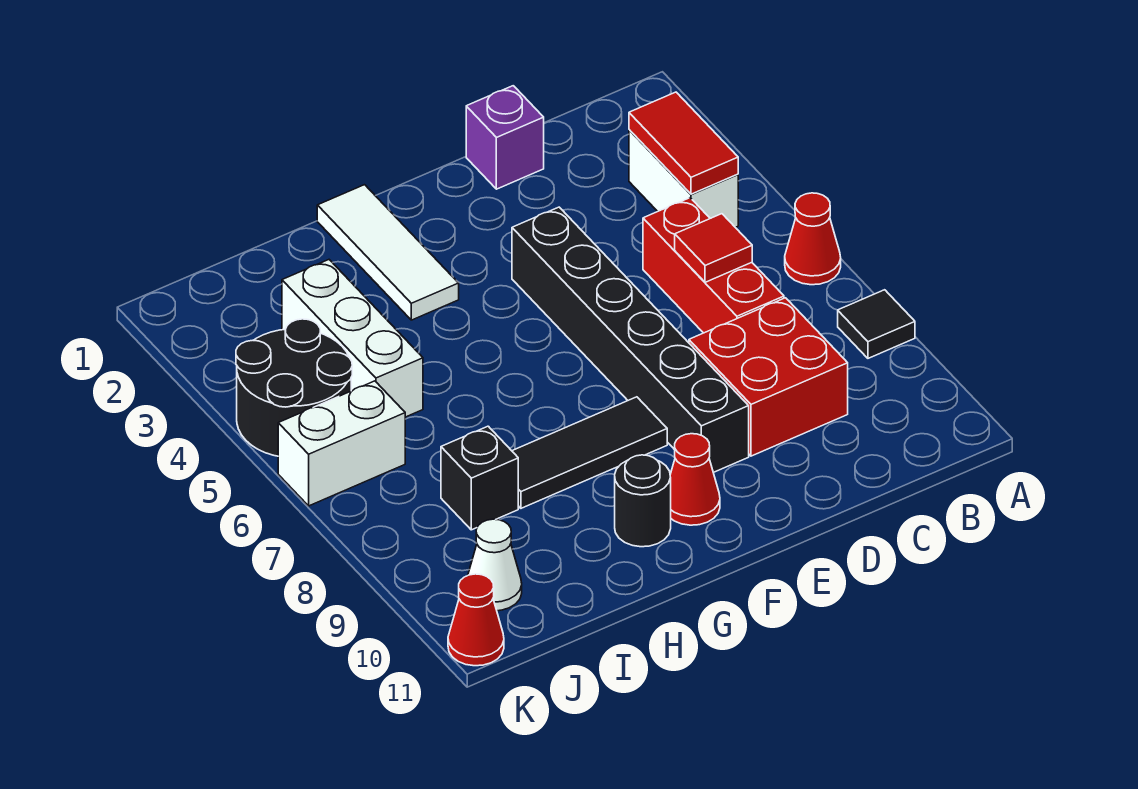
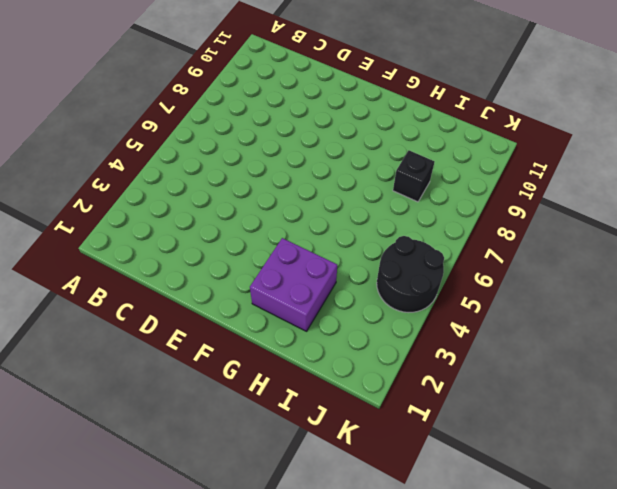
purple brick G2:H3 level 1 -> white tile G1:G3 level 1
none -> red cone A6 level 1
none -> black tile A8 level 1
none -> white brick B3:B4 level 1

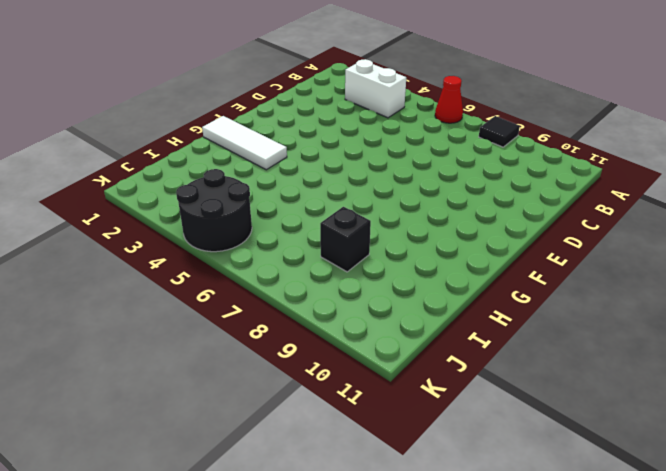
none -> red brick C5:C7 level 1
none -> red brick C8:D9 level 1
none -> purple brick D1 level 1

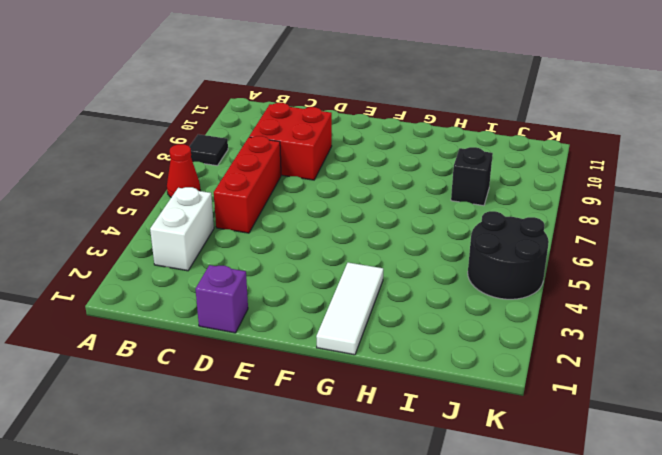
none -> black brick E4:E9 level 1
none -> black tile F8:H8 level 1
none -> red cone F10 level 1

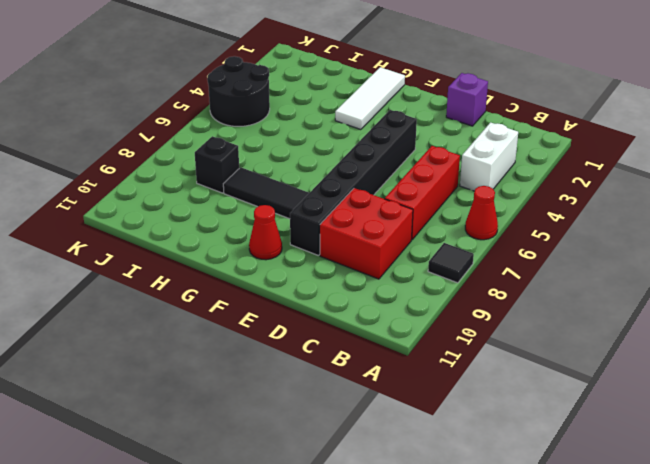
none -> black round brick G10 level 1
none -> white brick I3:I5 level 1
none -> white brick J6:K6 level 1

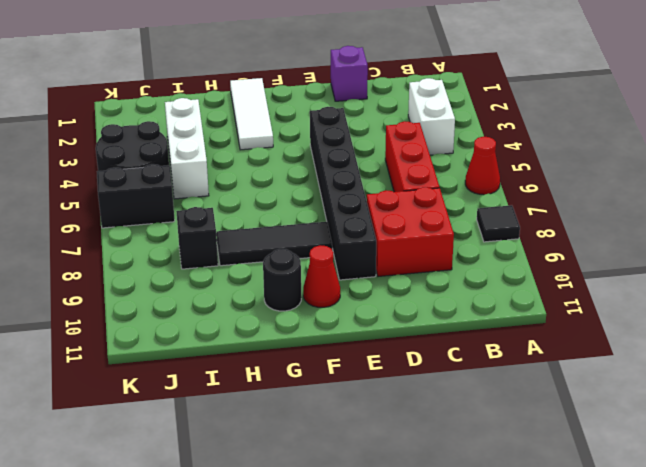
black brick J6:K6 level 1 -> white brick J6:K6 level 1
none -> white cone J10 level 1
none -> red cone K11 level 1
none -> red tile B3:B4 level 2

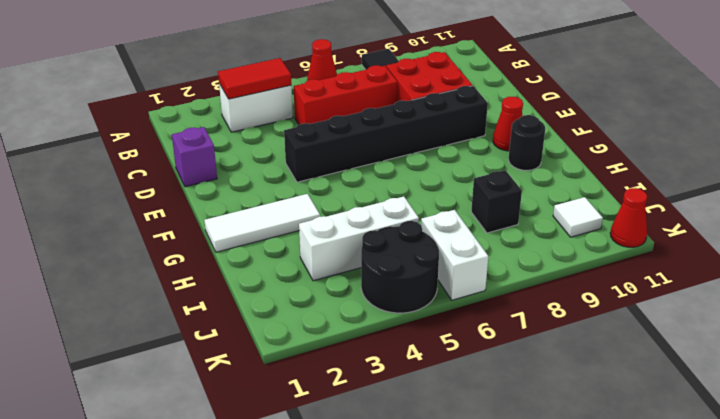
white tile J10 level 1 -> white cone J10 level 1
none -> black tile F8:H8 level 1
none -> red tile C6 level 2

